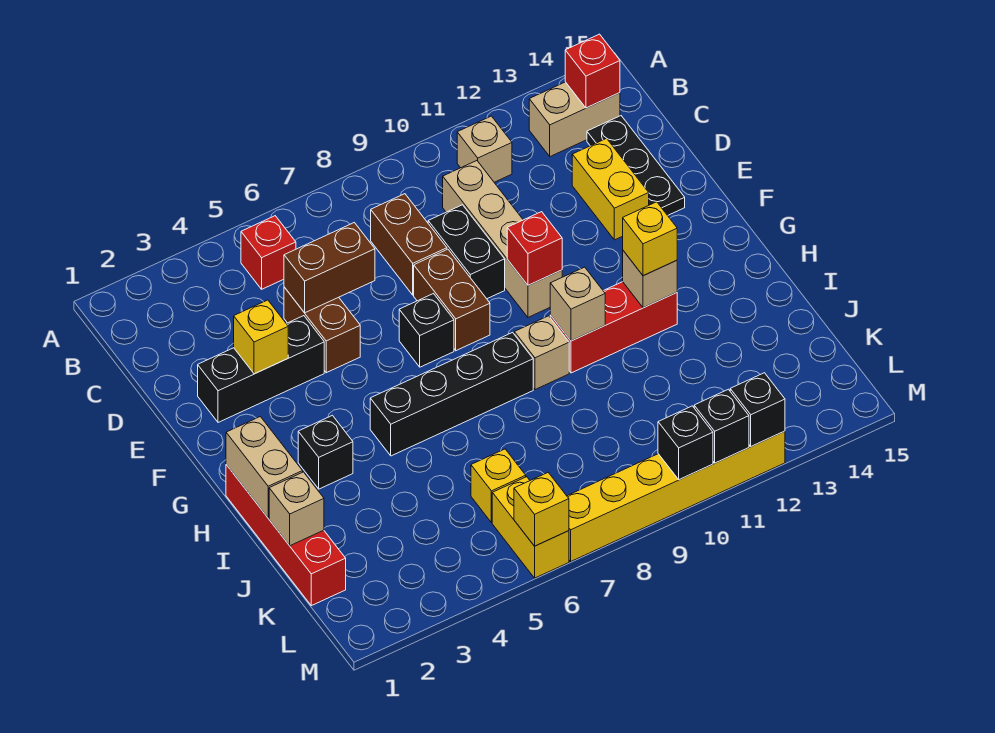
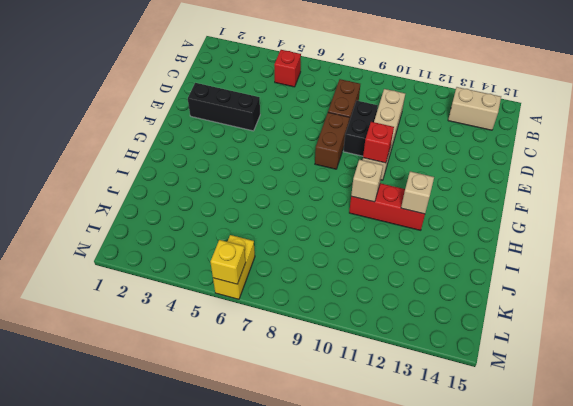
none -> tan brick B11 level 1
none -> black plate C14:E14 level 1
none -> brown brick D5:E5 level 1
none -> yellow brick D13:E13 level 1

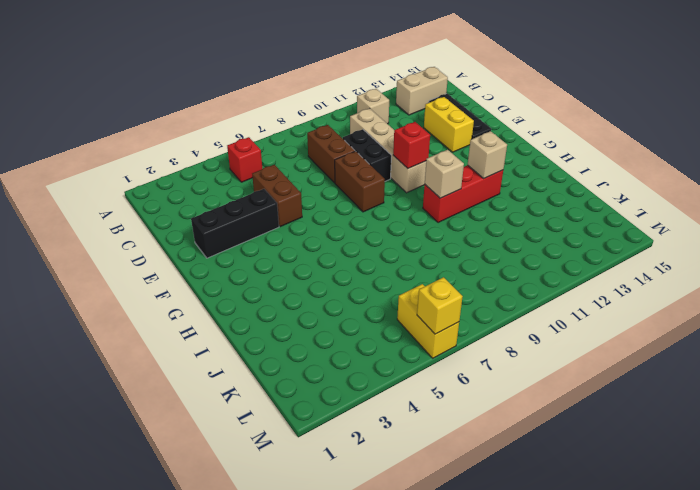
none -> black brick F7 level 1
none -> red brick H1:K1 level 1
none -> black brick H3 level 1
none -> black brick H5:H8 level 1

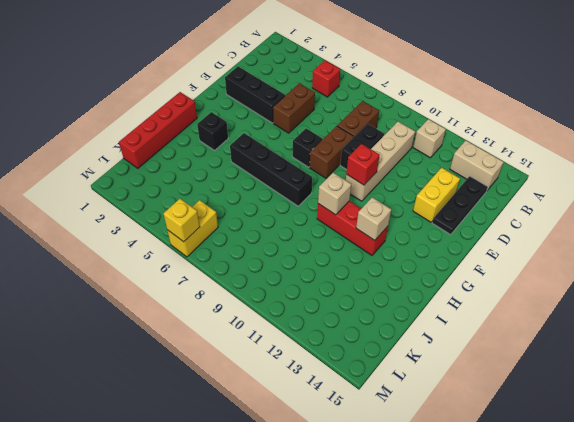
none -> tan brick H9 level 1
none -> yellow brick K6 level 1
none -> yellow brick M7:M12 level 1
none -> red brick B14 level 2

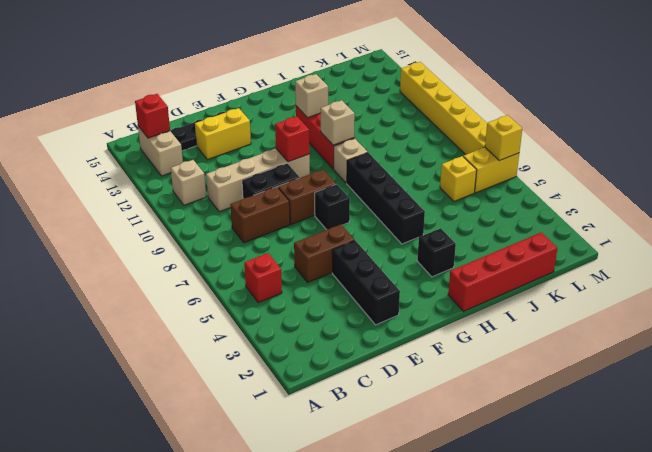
none -> brown brick D5:D6 level 2
none -> yellow brick E3 level 2
none -> tan brick H1:I1 level 2
none -> tan brick J1 level 2

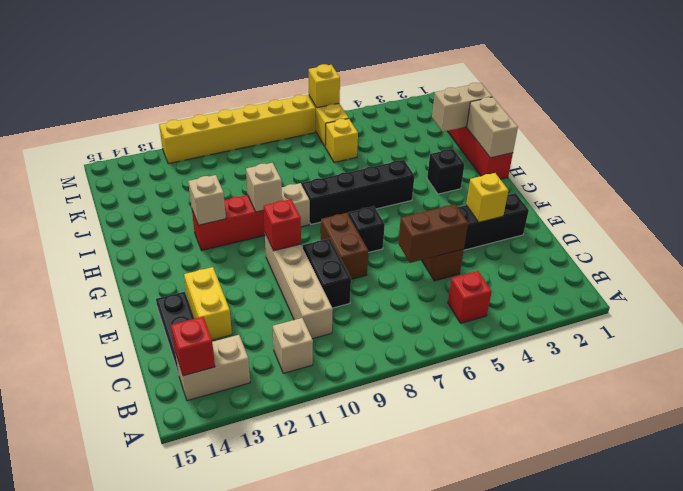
tan brick J1:J2 level 2 -> tan brick J1 level 2
none -> brown brick C8:D8 level 1
none -> black brick M10 level 2
none -> black brick M11 level 2
none -> black brick M12 level 2

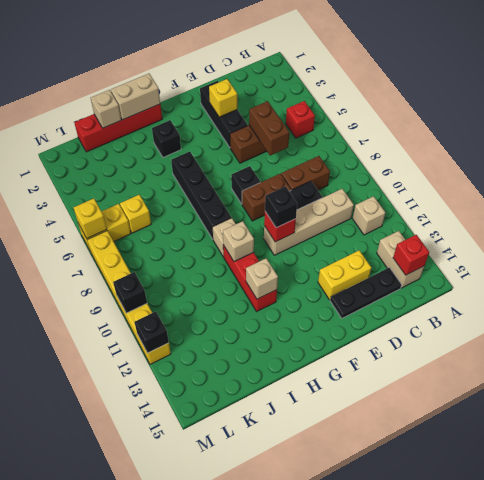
black brick F10 level 3 -> black brick M11 level 2
none -> yellow brick H12 level 3

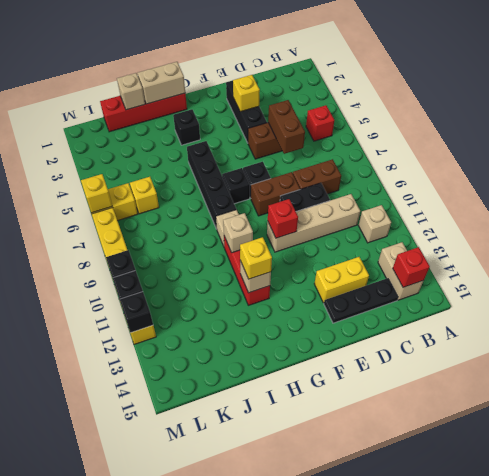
black brick G7 level 1 -> none

